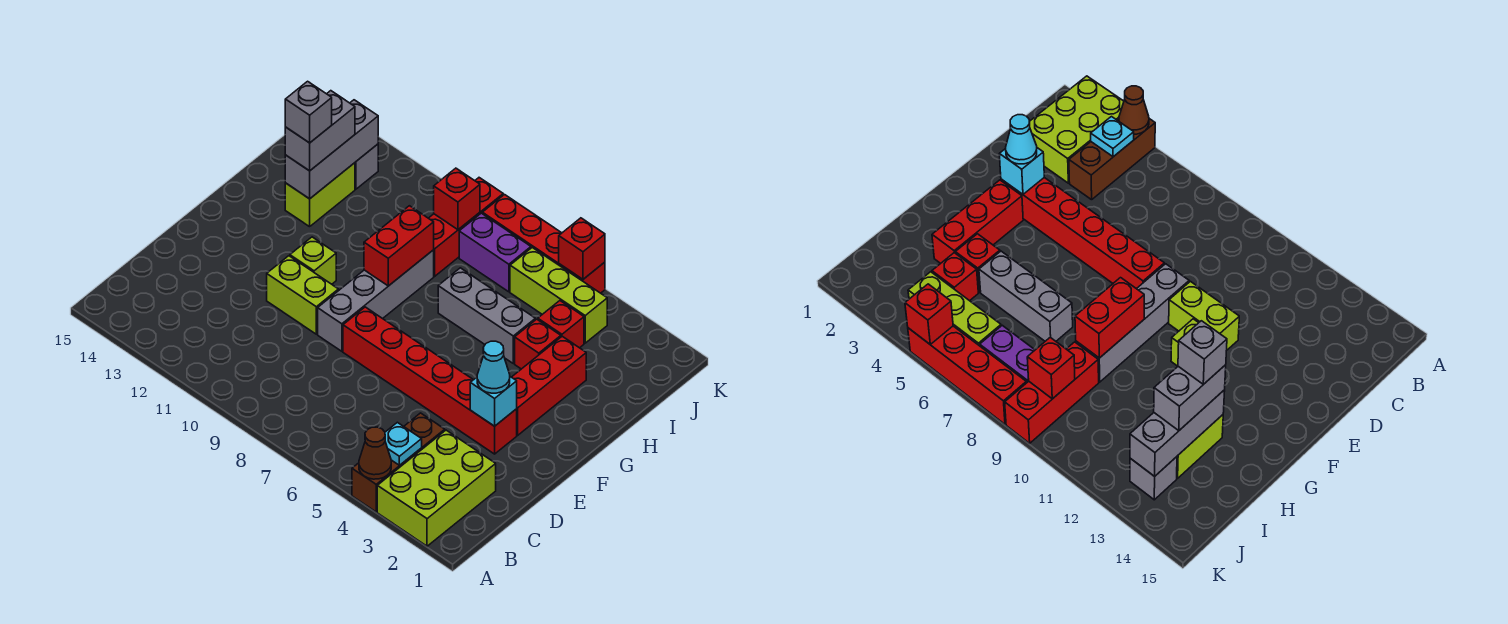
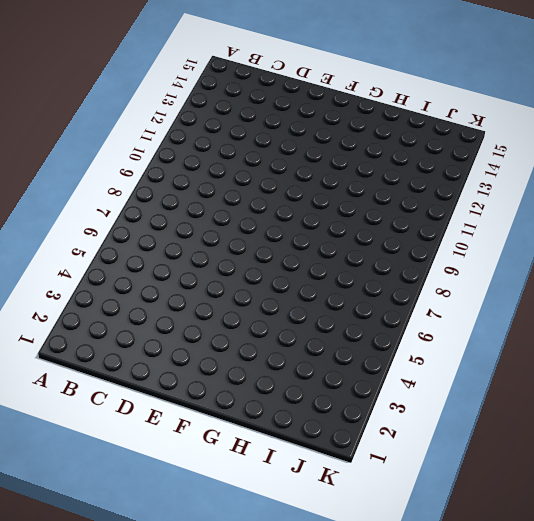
none -> lime brick A2:C3 level 1
none -> brown brick A4:C4 level 1
none -> red brick E3:E8 level 1

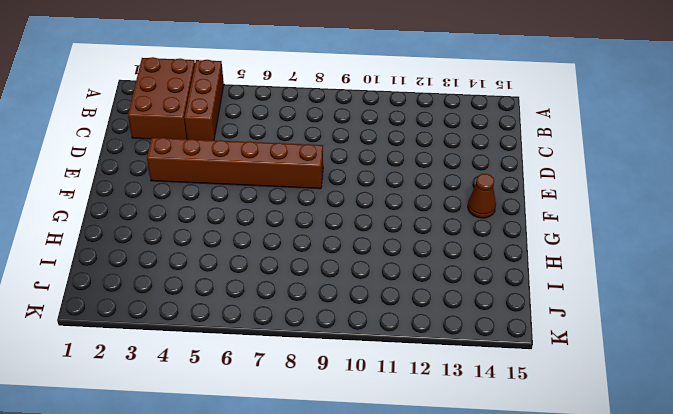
brown brick A2:C3 level 1 -> lime brick A2:C3 level 1
brown brick E3:E8 level 1 -> red brick E3:E8 level 1
brown cone F14 level 1 -> brown cone A4 level 2
none -> grey brick E9:H9 level 1
none -> lime brick E10:E11 level 1
none -> red brick F3:H3 level 1

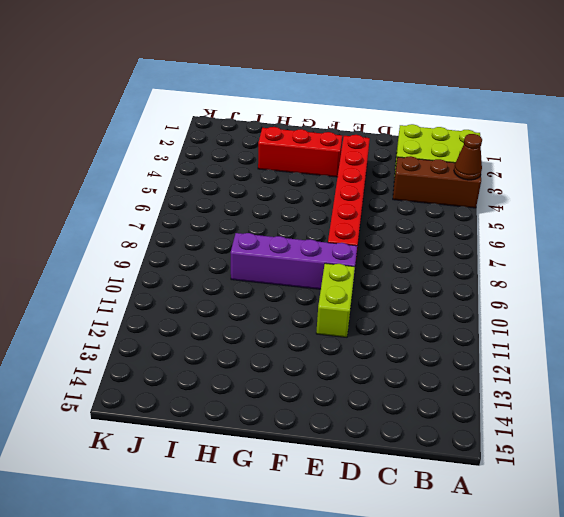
purple brick E9:H9 level 1 -> grey brick E9:H9 level 1
none -> lime brick F11 level 1
none -> red brick H4 level 1
none -> grey brick H5:H7 level 1

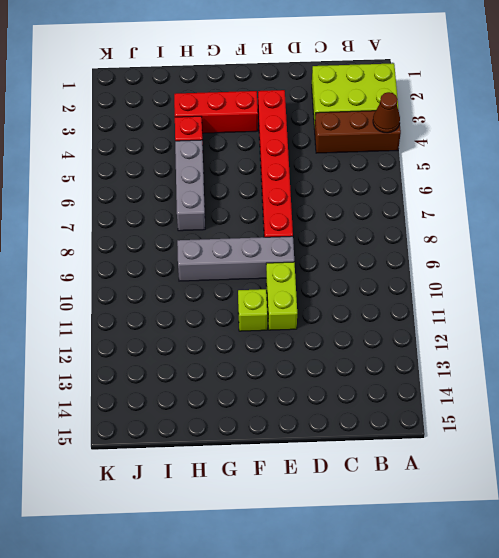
none -> lime brick H13:I13 level 1
none -> red brick I4 level 1
none -> red brick I9:K9 level 1

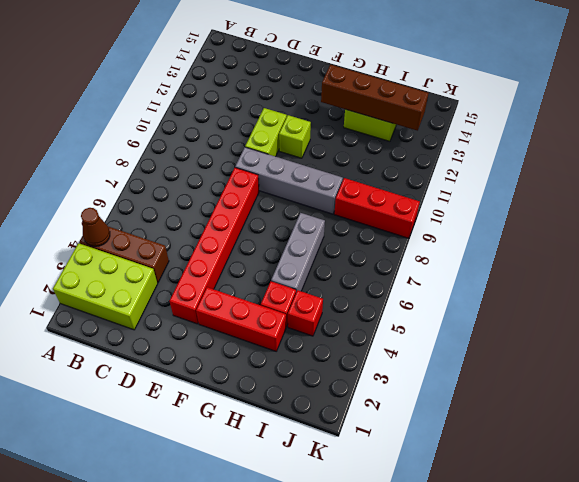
brown brick G13:J13 level 2 -> grey brick H13:J13 level 2
none -> lime brick J4:J6 level 1
none -> purple brick J7:J8 level 1
none -> grey brick J13 level 1

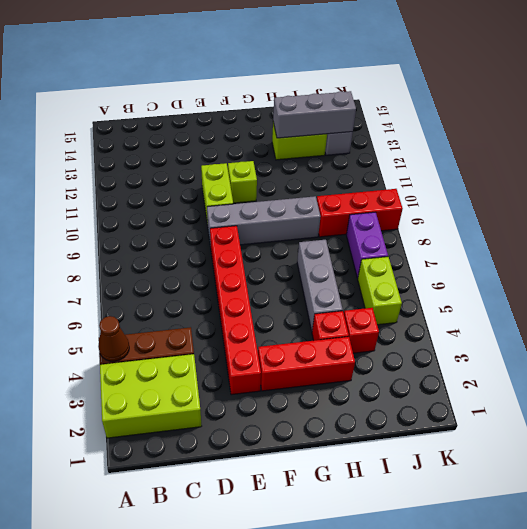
lime brick J5:J6 level 1 -> lime brick J4:J6 level 1
none -> red brick K5:K8 level 1
none -> cyan plate B4 level 2
none -> cyan brick E3 level 2

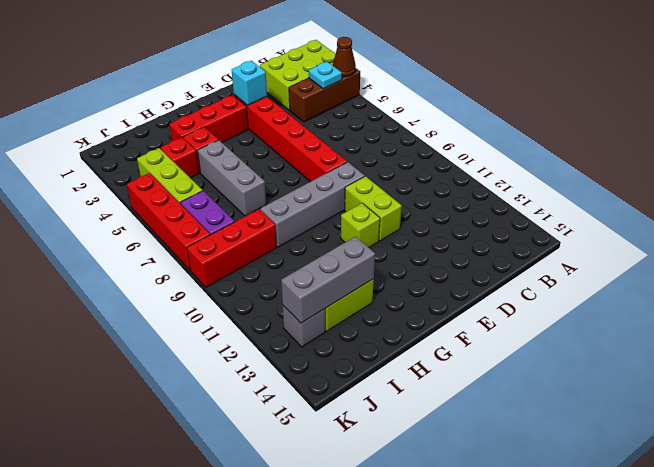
none -> red brick G9:H9 level 2
none -> red brick J9 level 2
none -> red brick K5 level 2

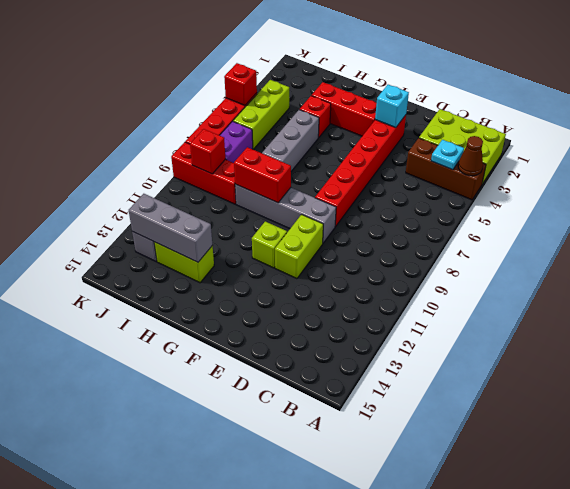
none -> red brick I4 level 1
none -> cyan cone E3 level 3
none -> grey brick H13:I13 level 3

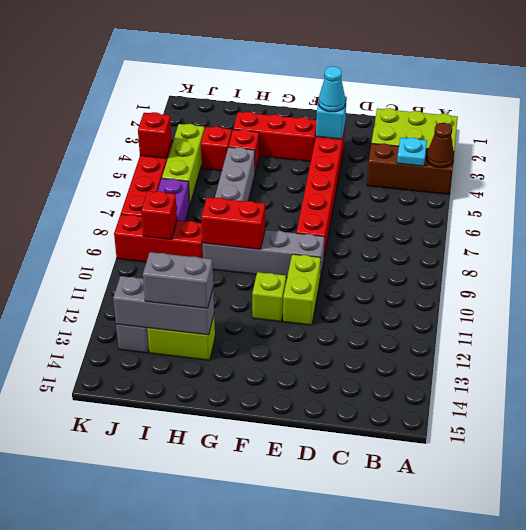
none -> grey brick H13 level 4

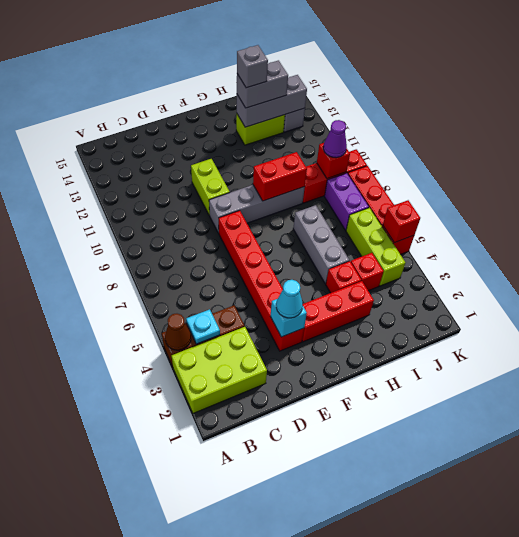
purple cone J9 level 3 -> none
none -> lime brick F11 level 1

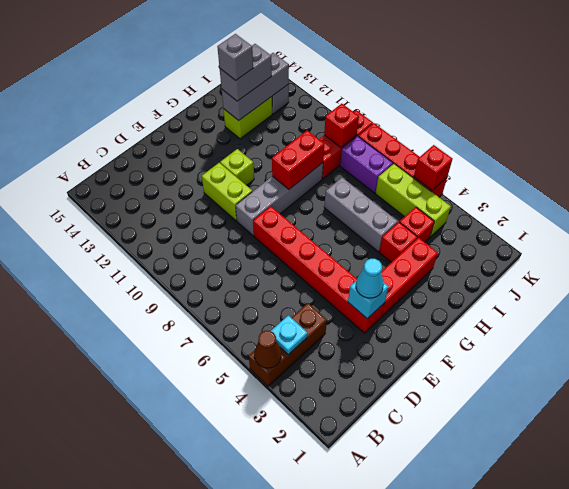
none -> lime brick A2:C3 level 1

